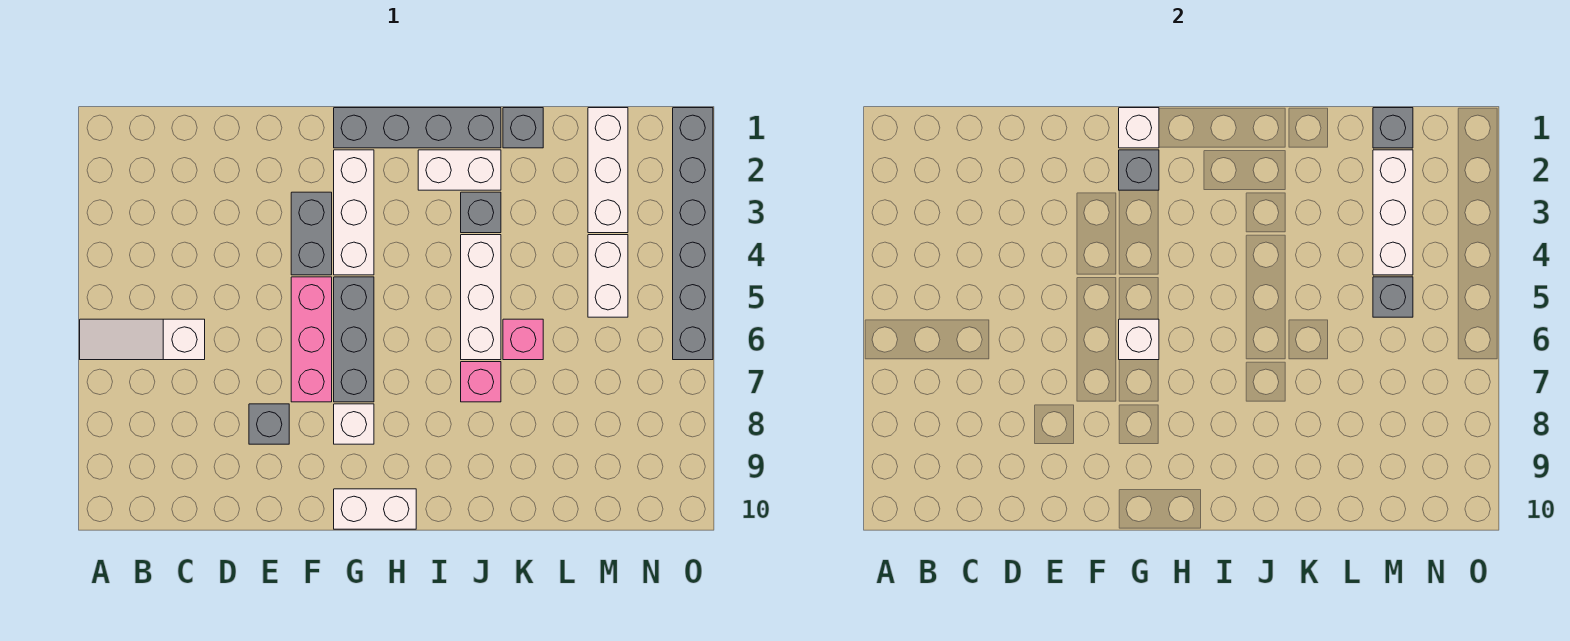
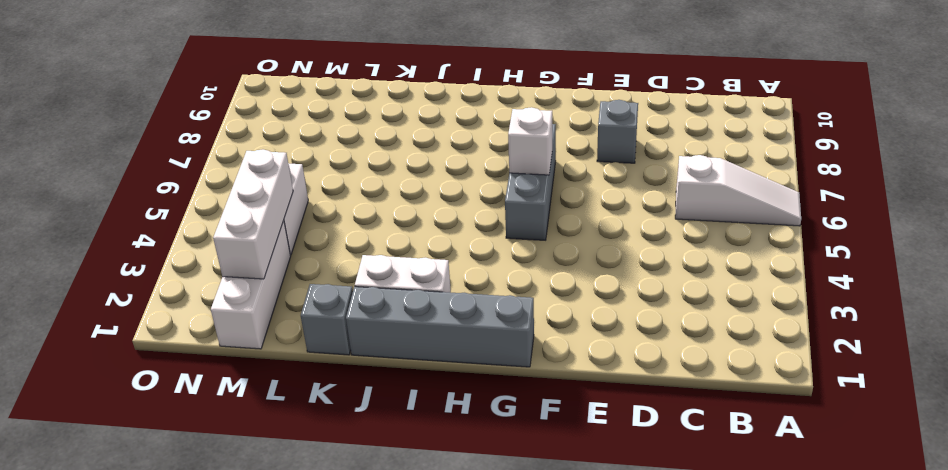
none -> grey brick F3:F4 level 1
none -> pink brick F5:F7 level 1
none -> white brick G2:G4 level 1

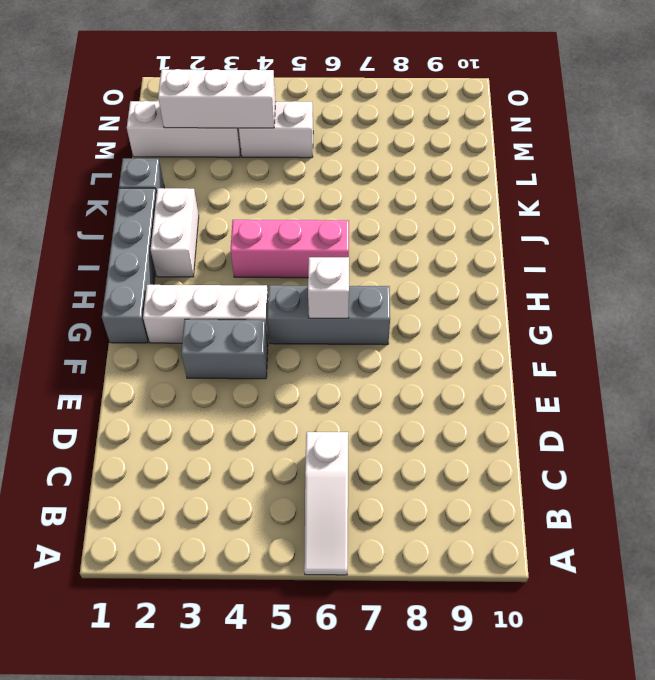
pink brick I4:I6 level 1 -> pink brick F5:F7 level 1
none -> grey brick E8 level 1
none -> white brick G8 level 1
none -> white brick G10:H10 level 1

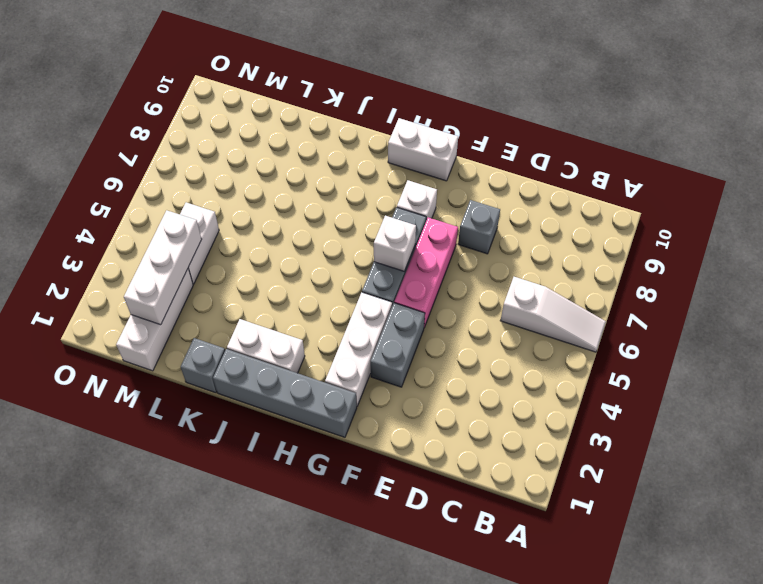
none -> grey brick J3 level 1
none -> white brick J4:J6 level 1
none -> pink brick J7 level 1

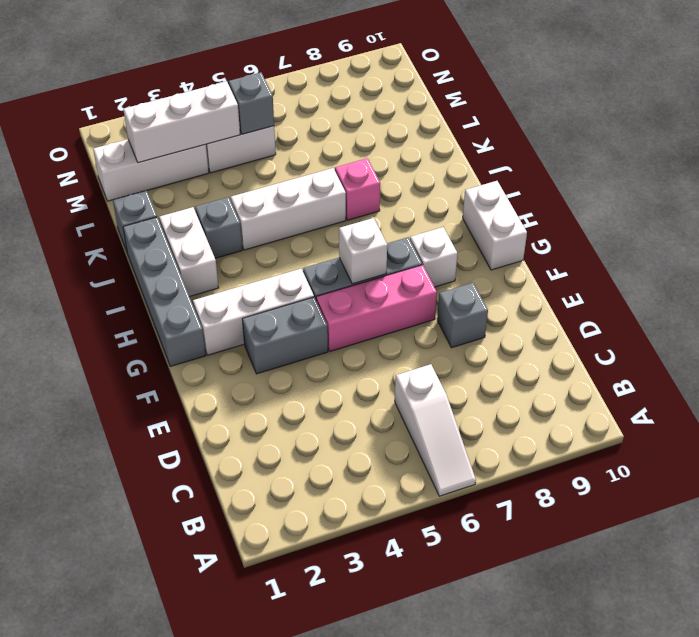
none -> pink brick K6 level 1
none -> grey brick O1:O6 level 1
none -> white brick G1 level 2

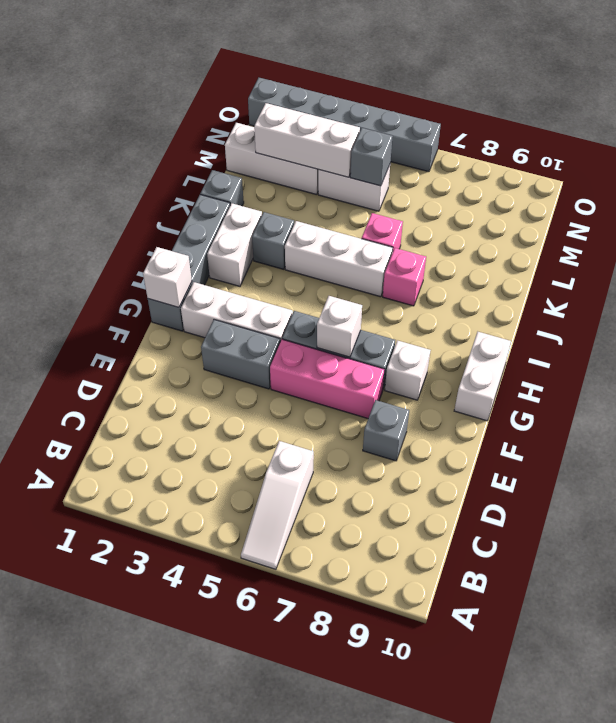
none -> grey brick G2 level 2
none -> grey brick M1 level 2

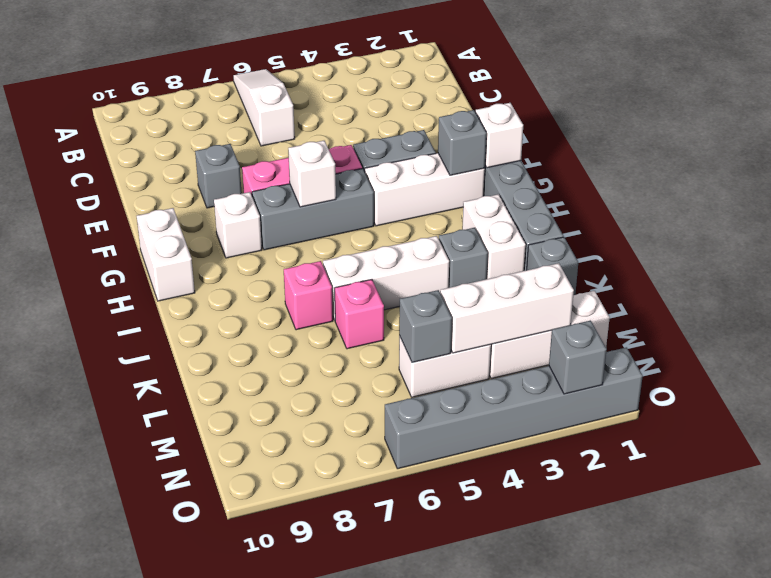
grey brick O2 level 2 -> grey brick M1 level 2

